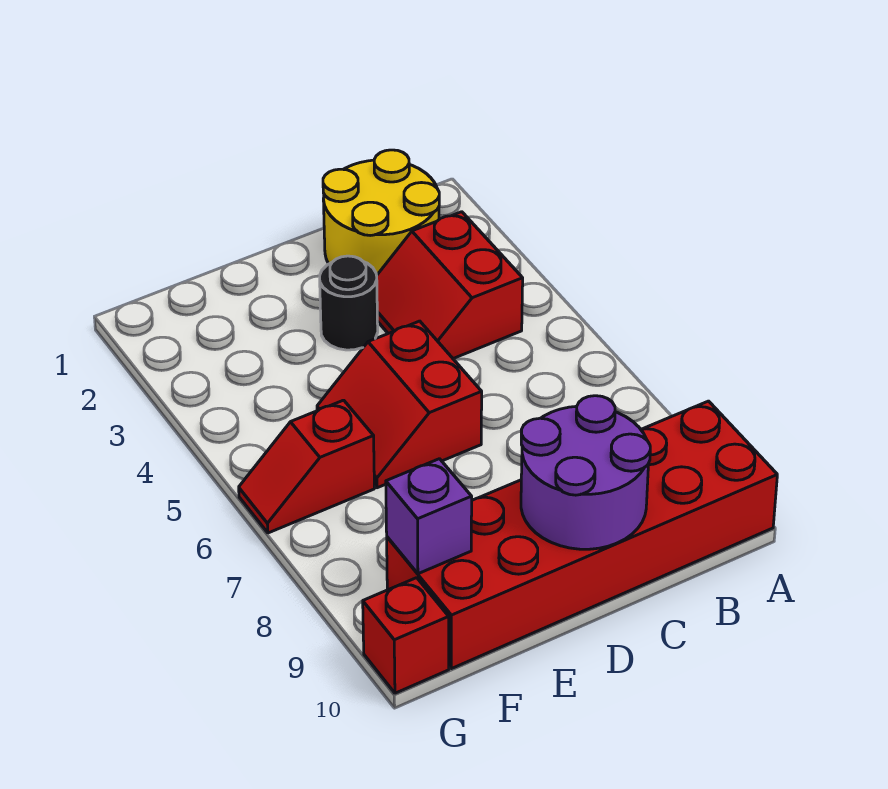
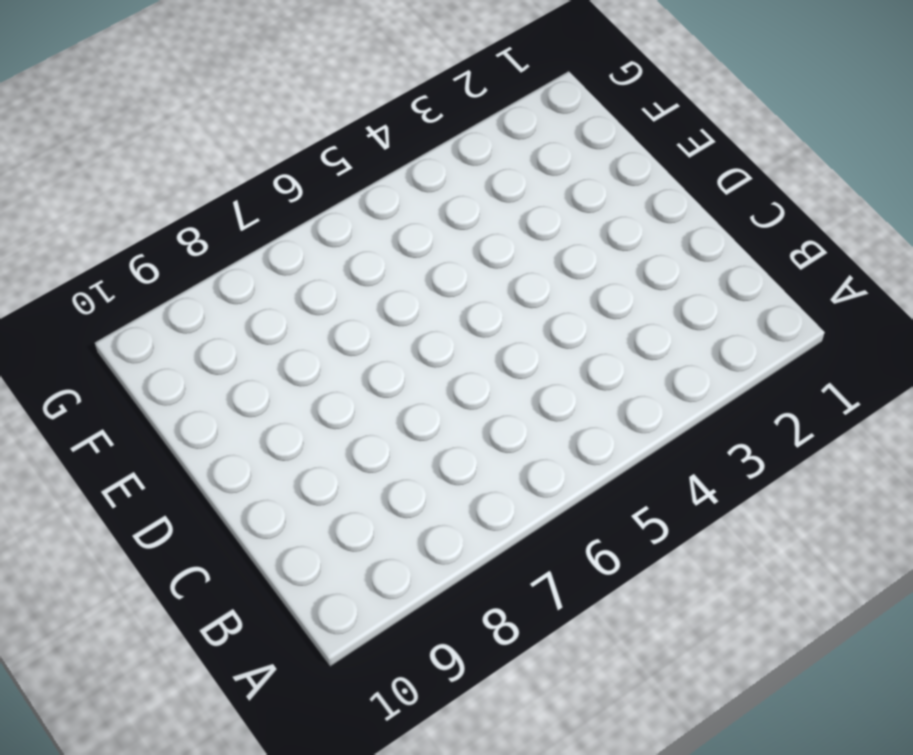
none -> red brick A9:F10 level 1
none -> yellow round brick B1:C2 level 1

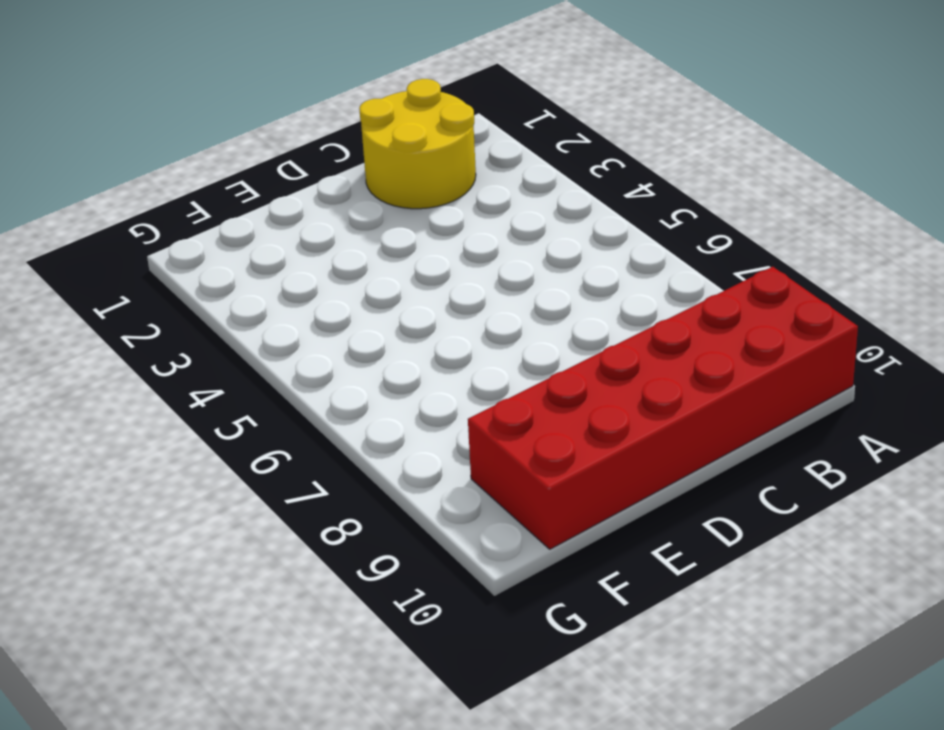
none -> red slope B3:C4 level 1 top B
none -> black round brick D3 level 1

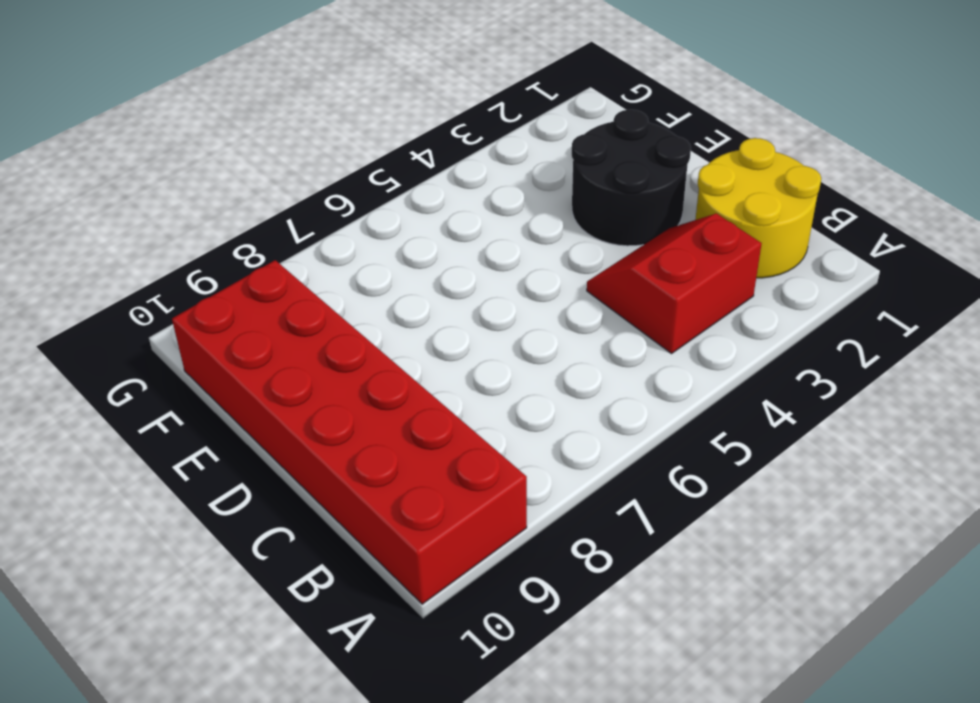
black round brick D2:E3 level 1 -> black round brick D3 level 1
none -> red slope D5:E6 level 1 top D
none -> red slope F6:G6 level 1 top F

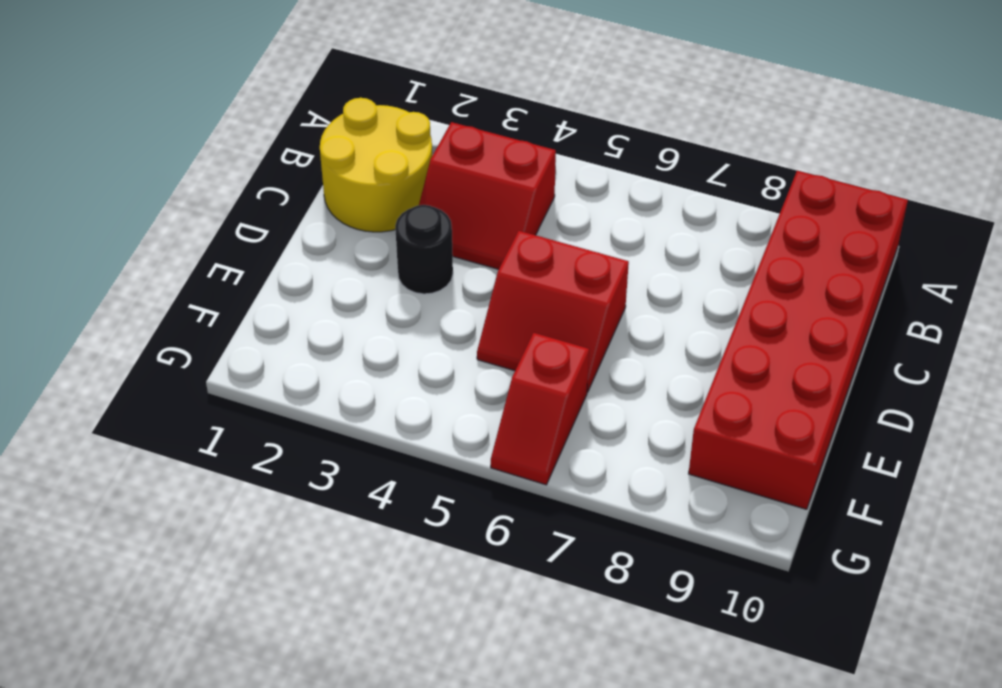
none -> red brick G10 level 1
none -> purple round brick C9:D10 level 2

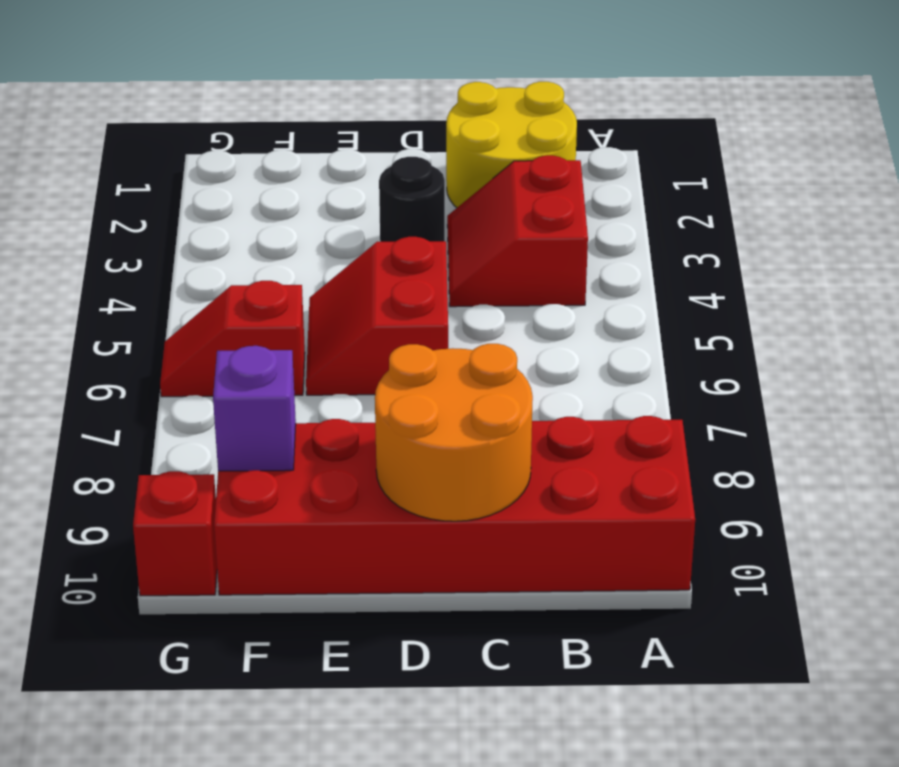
orange round brick C9:D10 level 2 -> purple round brick C9:D10 level 2

